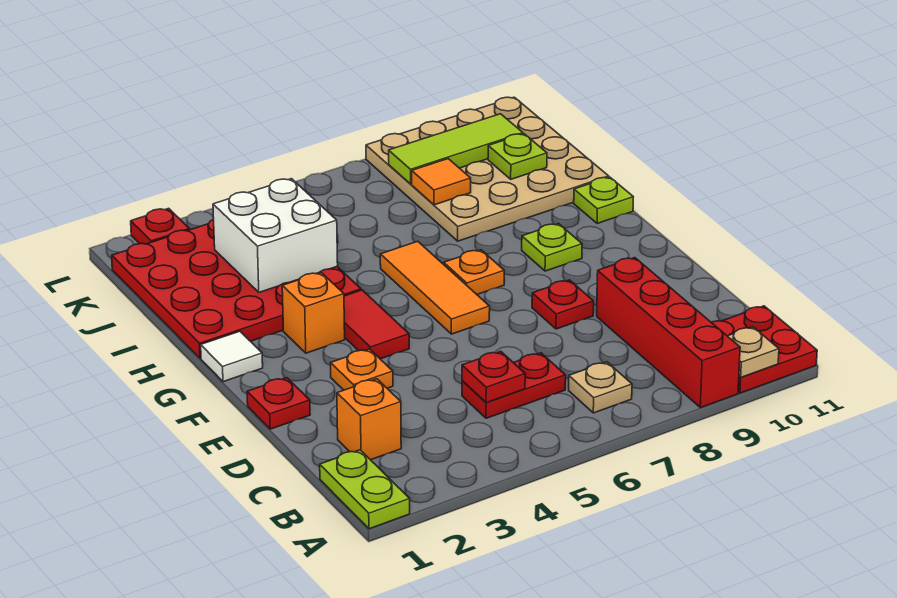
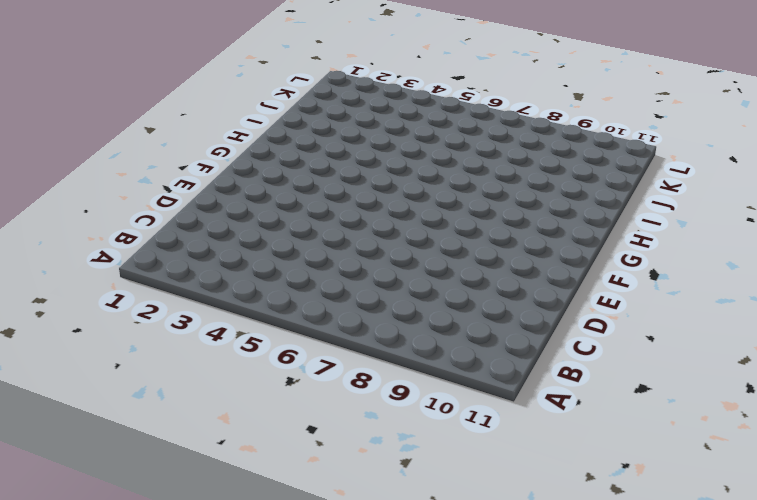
none -> lime plate A1:B1 level 1
none -> red brick A9:D9 level 1
none -> red plate A10:B11 level 1

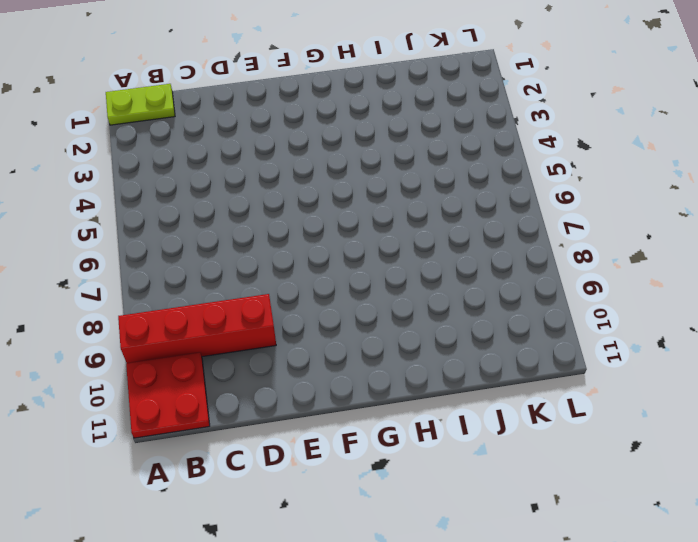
none -> tan plate B7 level 1
none -> orange brick C2 level 1
none -> red plate C5:C6 level 1

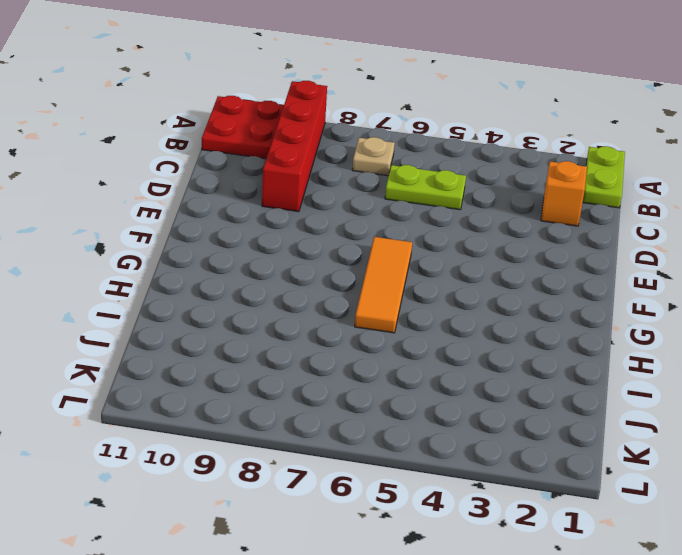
lime plate C5:C6 level 1 -> red plate C5:C6 level 1
none -> red plate E1 level 1
none -> orange plate E3 level 1
none -> red plate E8 level 1

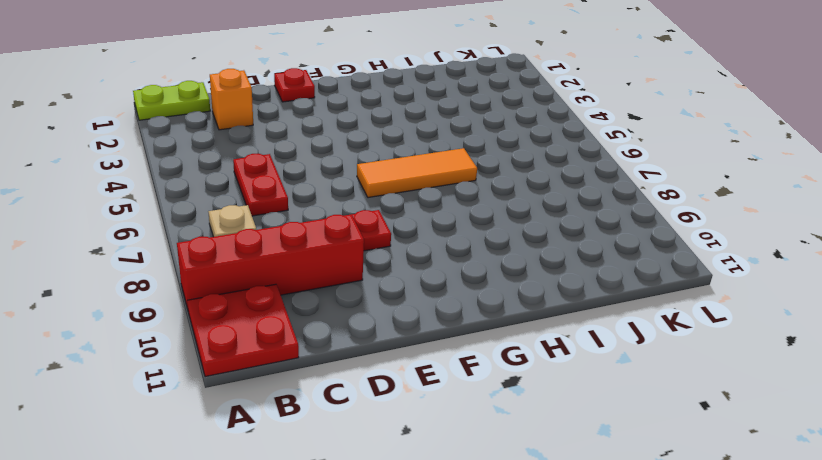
none -> orange plate E3 level 1
none -> red tile F4:G4 level 1
none -> white tile G1 level 1

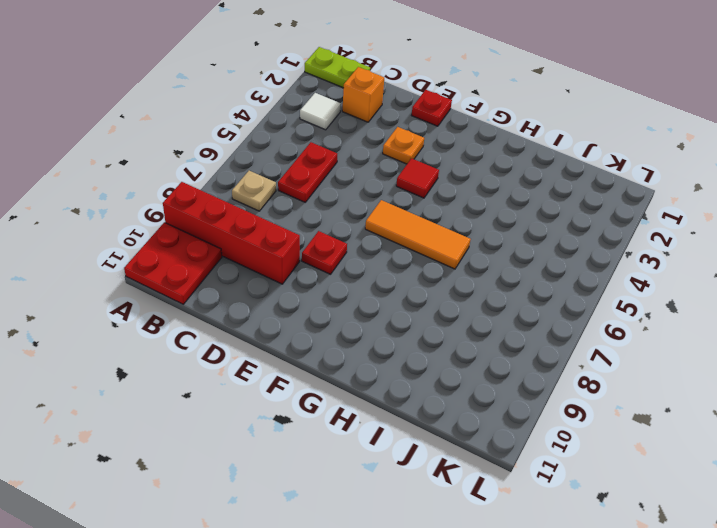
white tile B3 level 1 -> white tile G1 level 1
red tile F4 level 1 -> red tile F4:G4 level 1
none -> orange brick G3 level 1
none -> orange plate G7 level 1
none -> lime plate G9 level 1

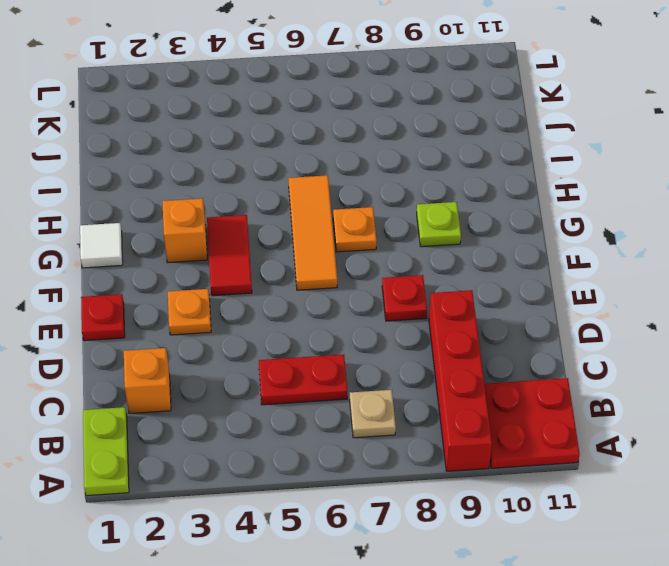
none -> red plate H1:K4 level 1
none -> lime plate H11 level 1
none -> tan plate I8:L11 level 1

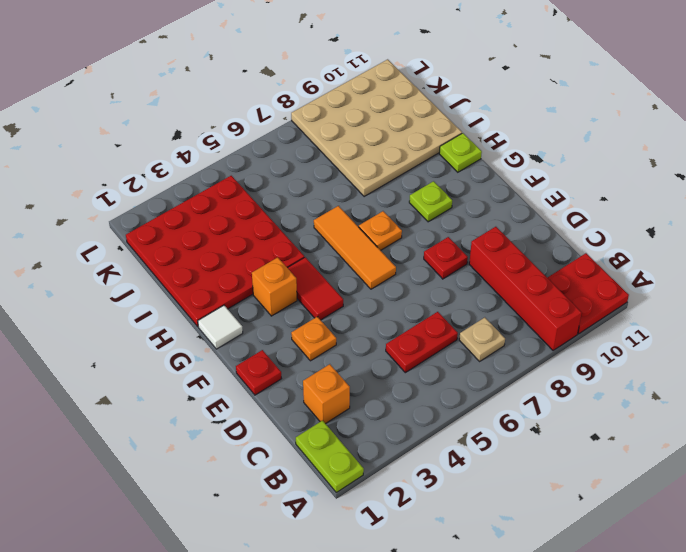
none -> red plate L2 level 1
none -> tan plate A10 level 2
none -> red plate C5 level 2

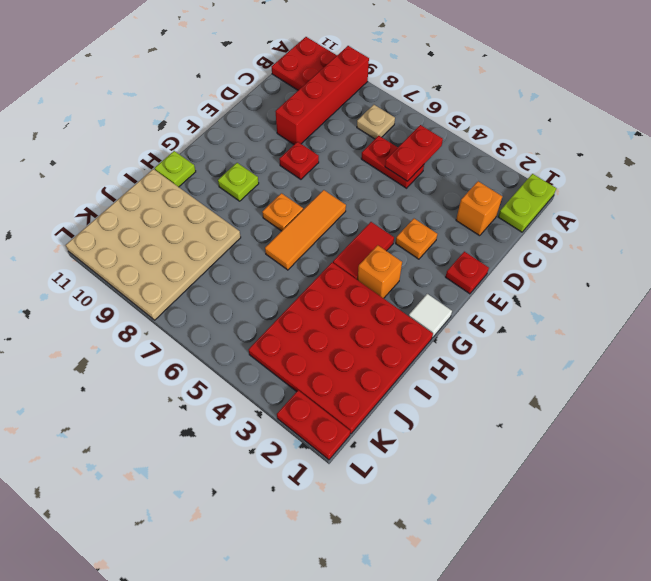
red plate B5:C5 level 2 -> red plate C5 level 2
red plate L1:L2 level 1 -> red plate L2 level 1
none -> tan plate A10 level 2
none -> white brick I3:J4 level 2
none -> orange tile J8 level 2

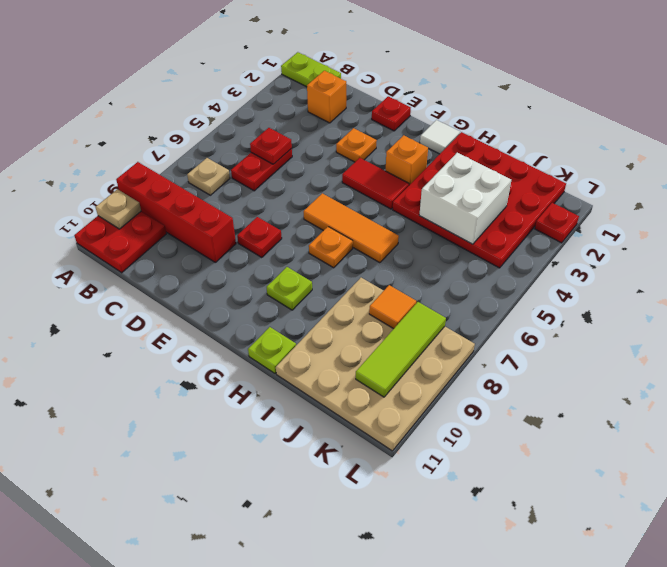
none -> lime plate J10 level 2

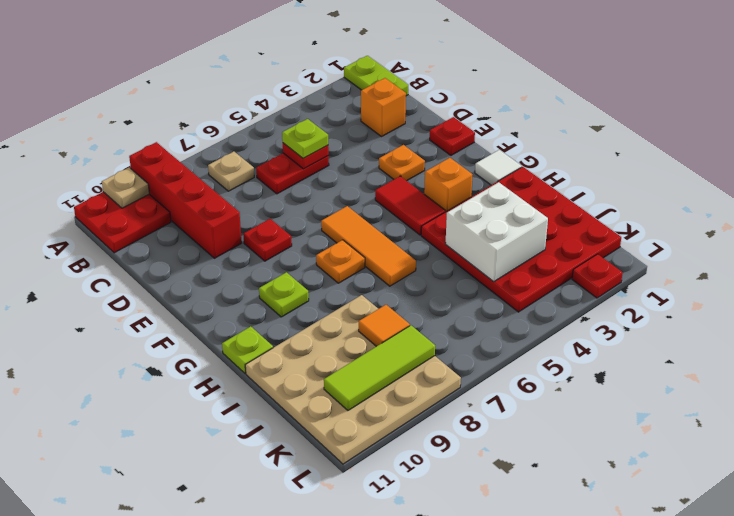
lime plate C5 level 3 -> lime plate J10 level 2

